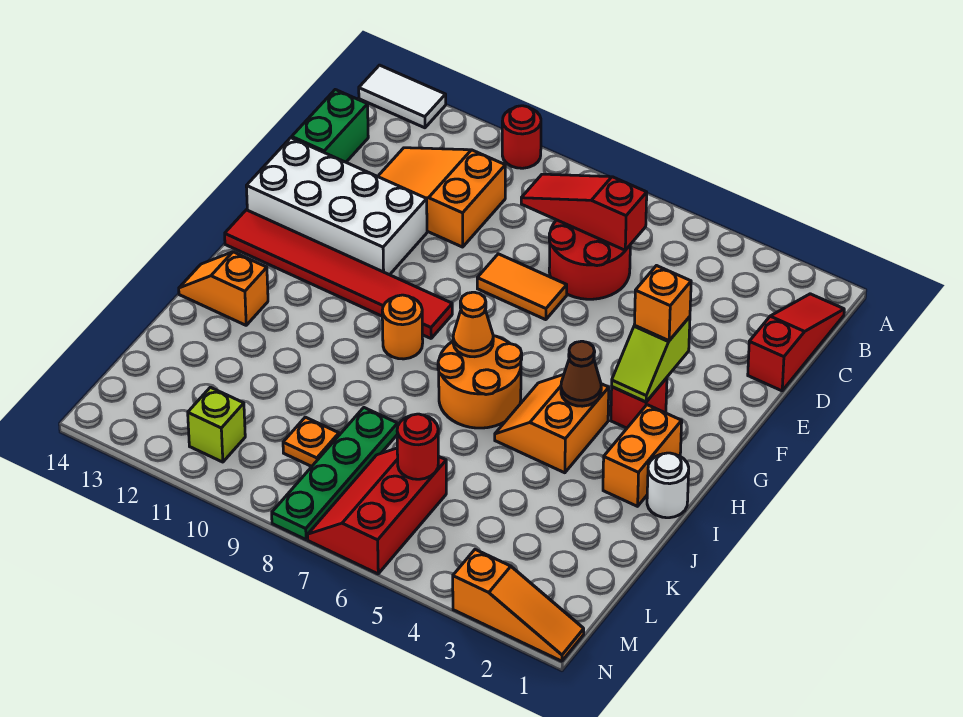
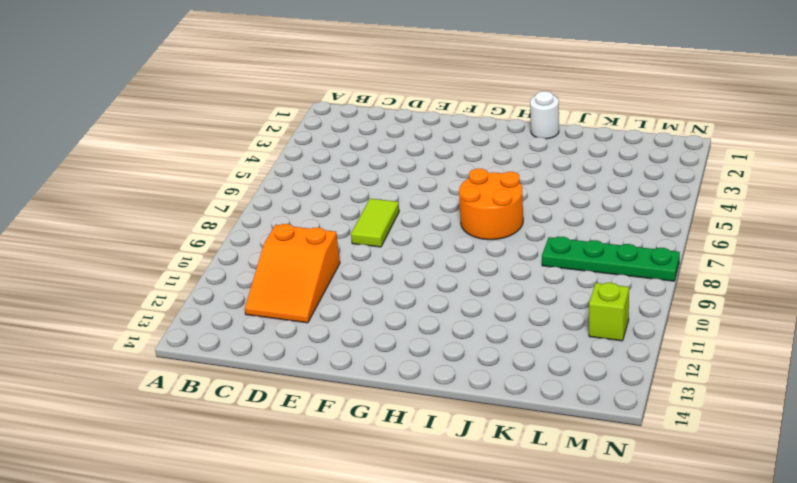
lime tile E7:E8 level 1 -> orange tile E7:E8 level 1
none -> red round brick A10 level 1
none -> white tile A13:A14 level 1
none -> red slope B1:D1 level 1 top D

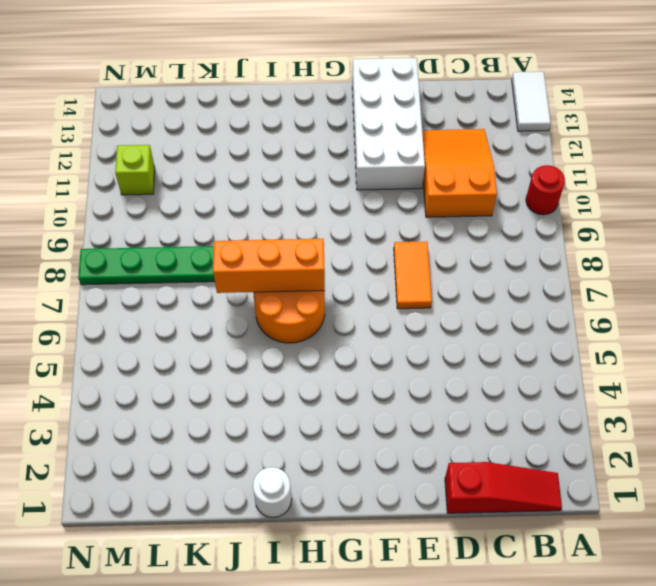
orange brick H7:J7 level 2 -> orange cone H7 level 2
none -> red round brick C6:D7 level 1
none -> green brick C14:D14 level 1
none -> red brick G3 level 1

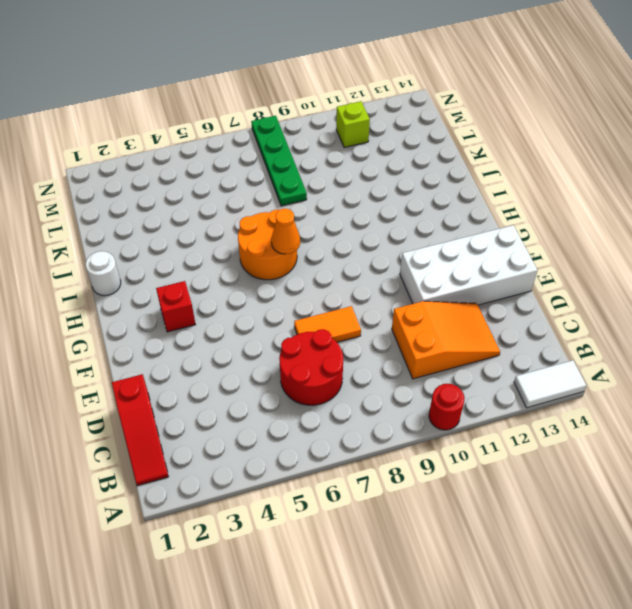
none -> green brick C14:D14 level 1
none -> red tile G9:G14 level 1
none -> orange brick H2:I2 level 1

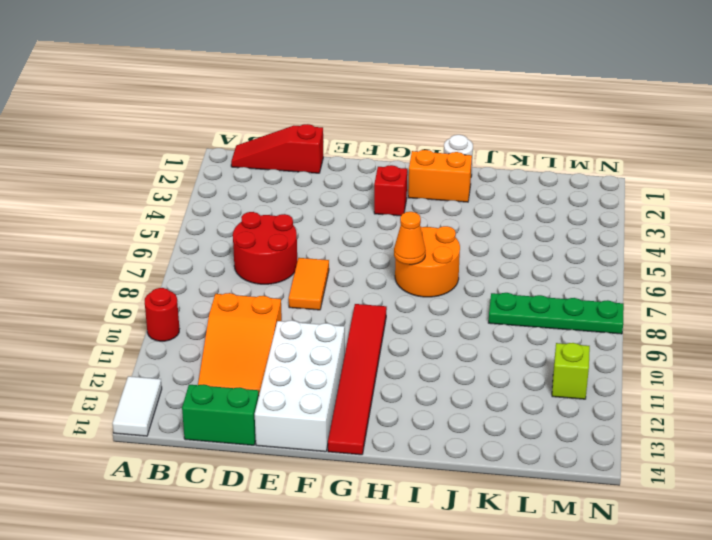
none -> orange slope H4:I5 level 1 top 4
none -> orange round brick H9 level 1
none -> orange slope I13:I14 level 1 top 13

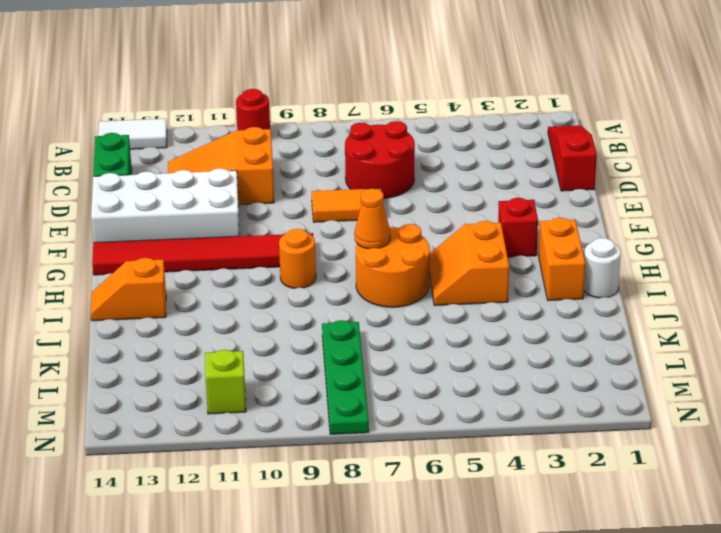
none -> red slope L6:N7 level 1 top 6
none -> orange plate L9 level 1
none -> orange slope N1:N3 level 1 top 3

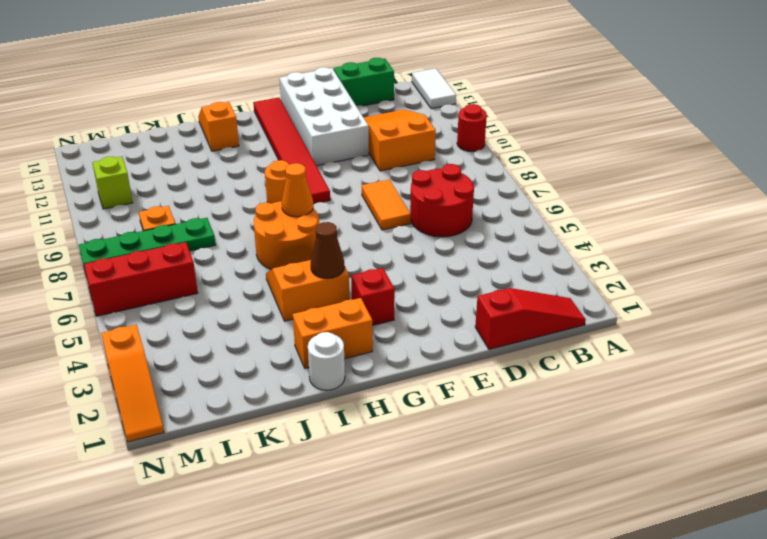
none -> red slope C6:C8 level 2 top 6
none -> lime slope F3:G3 level 2 top F
none -> red round brick L6 level 2

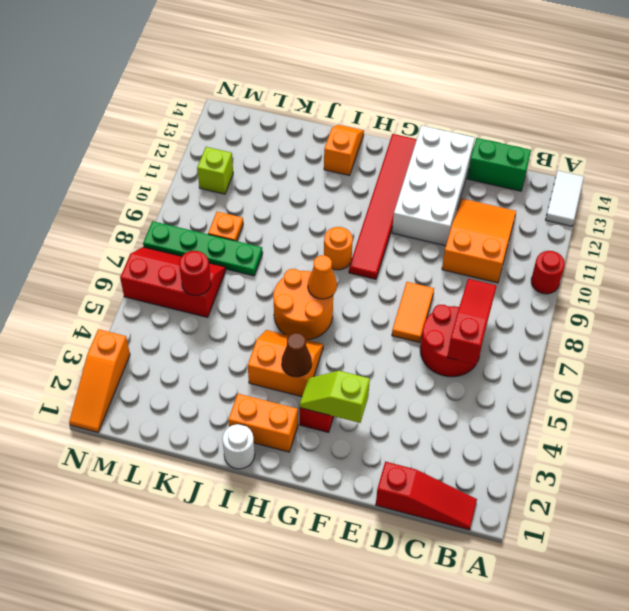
none -> orange brick F3 level 3

